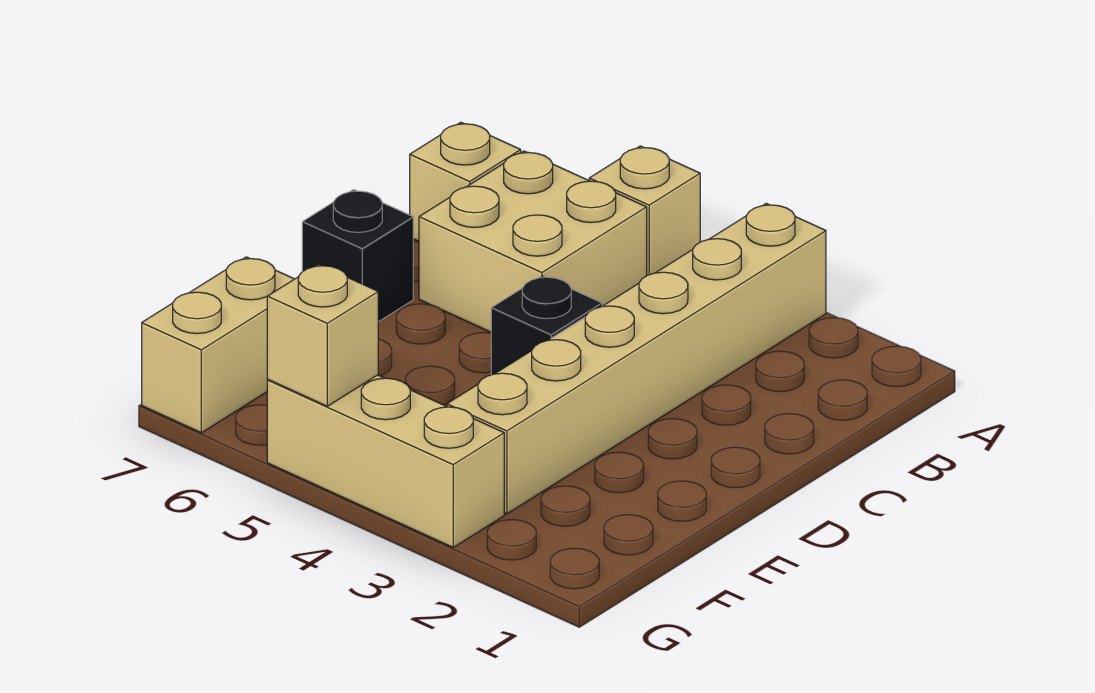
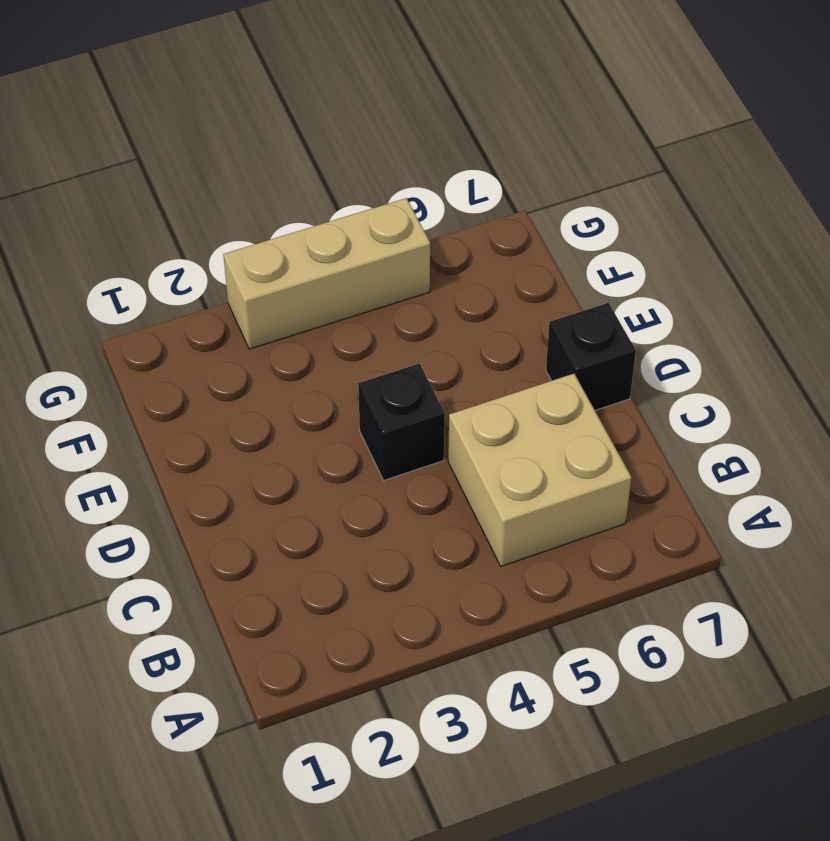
none -> tan brick A3:F3 level 1
none -> tan brick A5 level 1

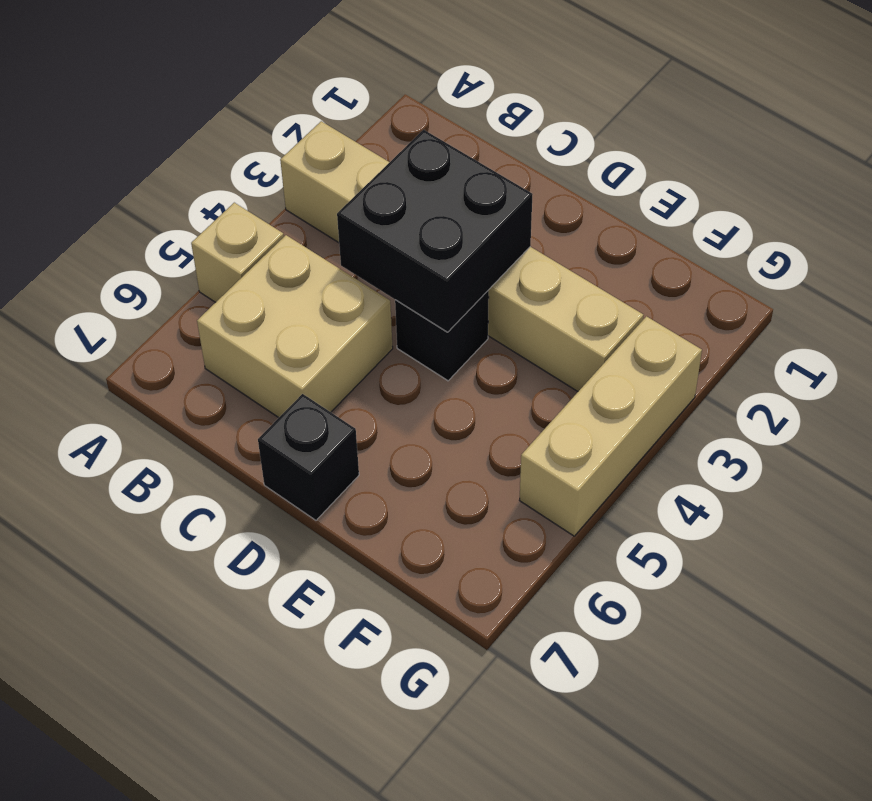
black brick C3:D4 level 2 -> none
none -> tan brick B7 level 1
none -> tan brick F7:G7 level 1

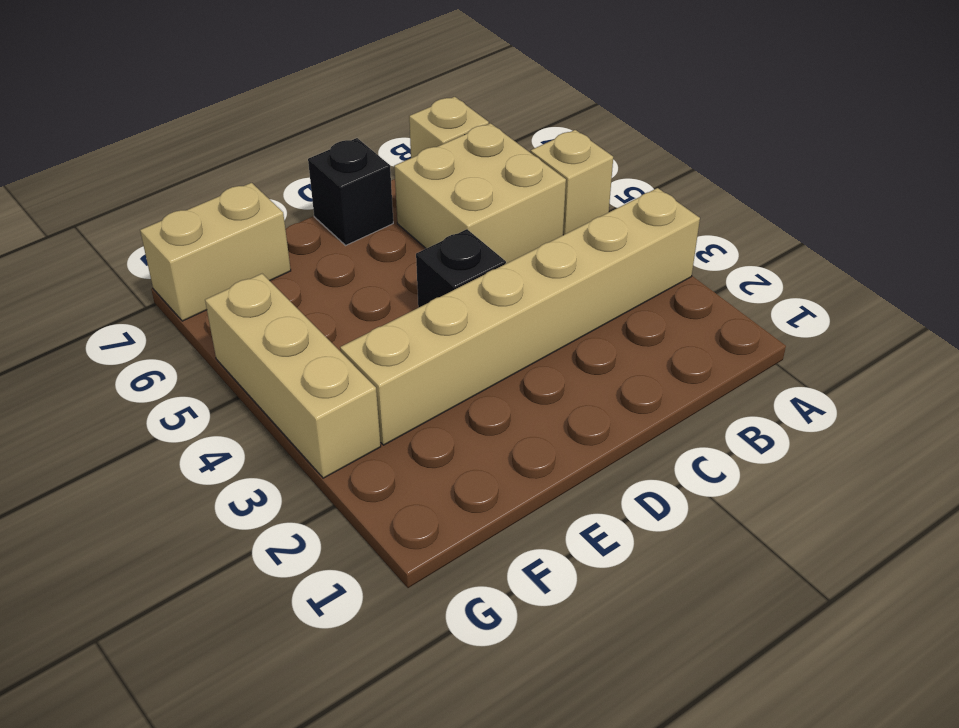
none -> tan brick G5 level 2

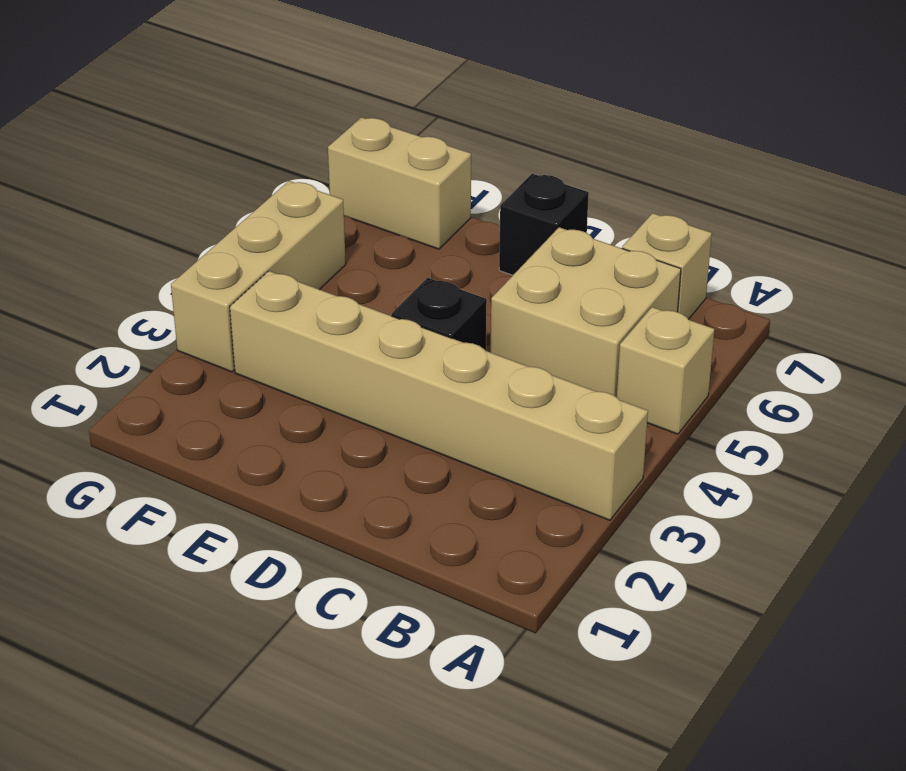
none -> tan brick G5 level 2

